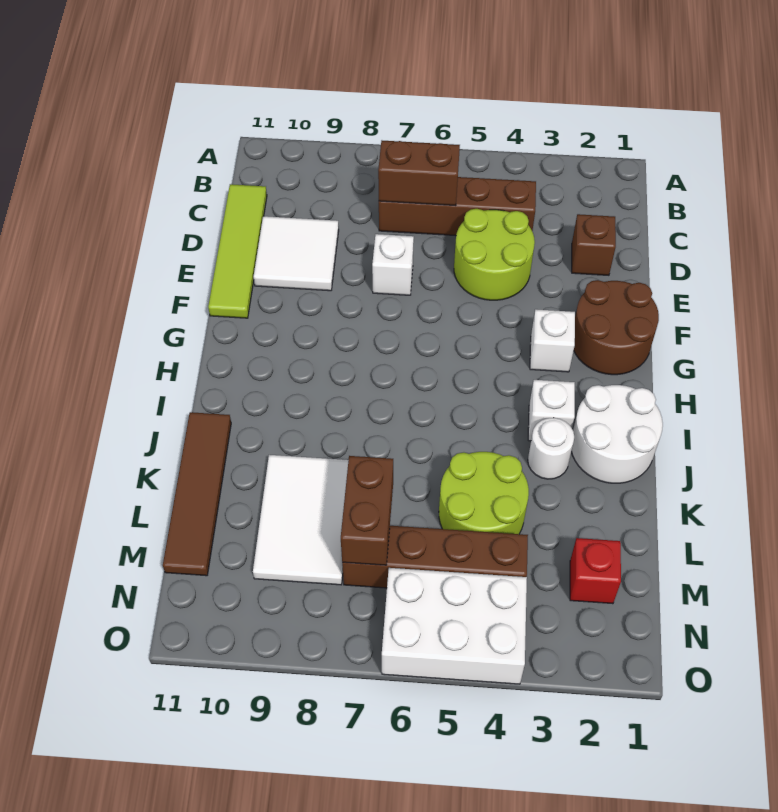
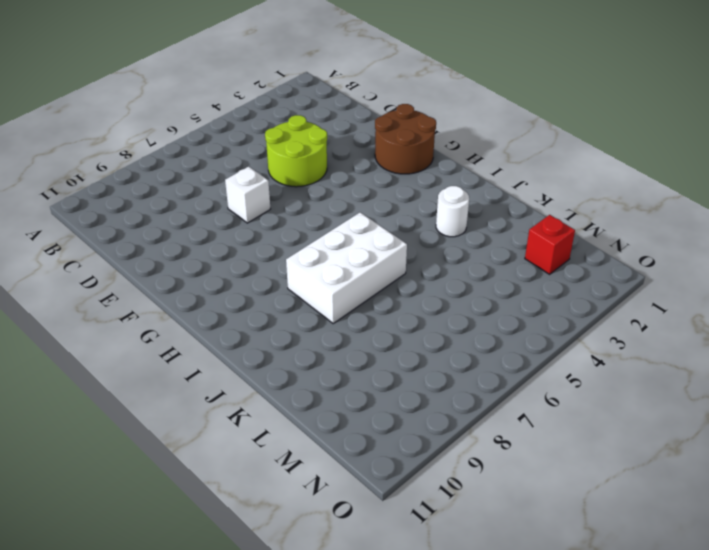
white brick I6:J8 level 1 -> white brick N4:O6 level 1
none -> brown brick C4:C7 level 1
none -> lime tile C11:F11 level 1
none -> brown brick D2 level 1

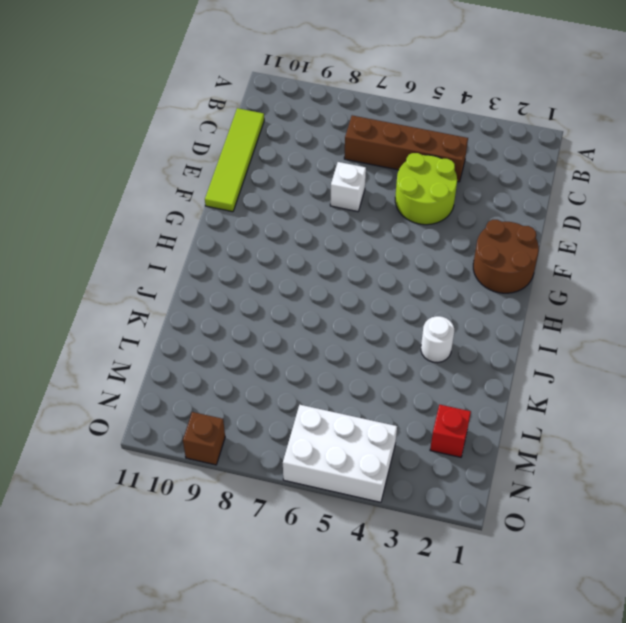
brown brick O9 level 1 -> brown brick D2 level 1
none -> white tile D9:E10 level 1
none -> white brick G3 level 1
none -> white round brick I1:J2 level 1

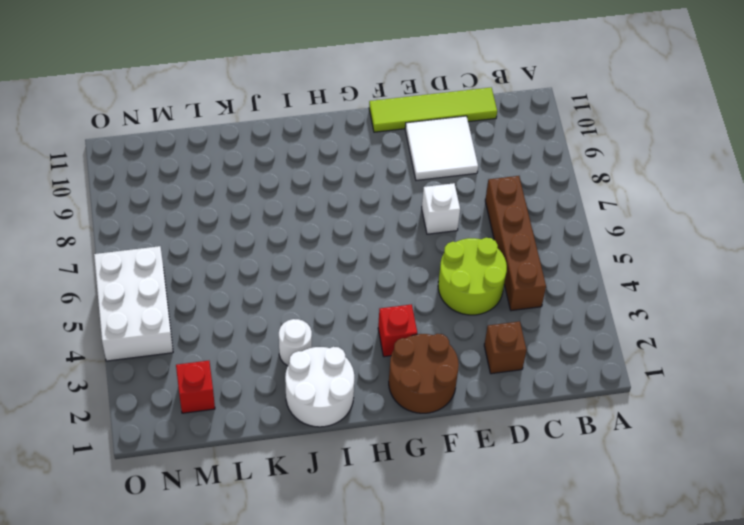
red brick G3 level 1 -> white brick G3 level 1
none -> white brick I3 level 1
none -> brown tile J11:M11 level 1
none -> lime round brick K4:L5 level 1

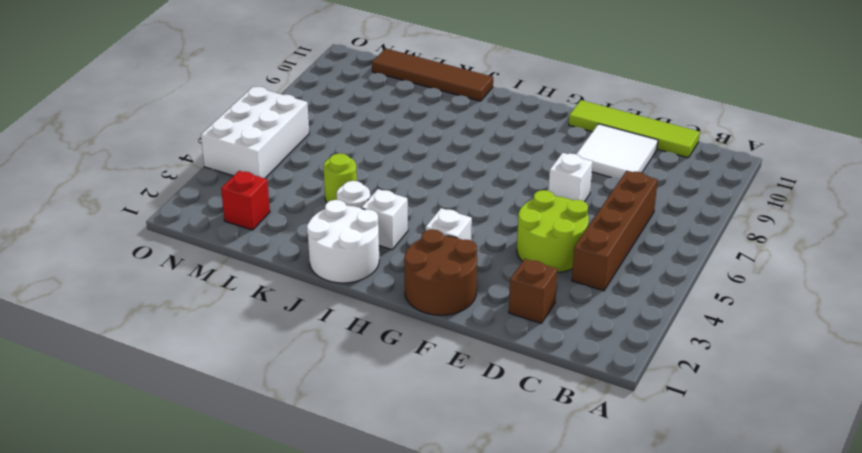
lime round brick K4 level 1 -> lime round brick K4:L5 level 1
none -> white tile K8:M9 level 1
none -> brown brick M4:M7 level 1
none -> brown brick C6:C7 level 2

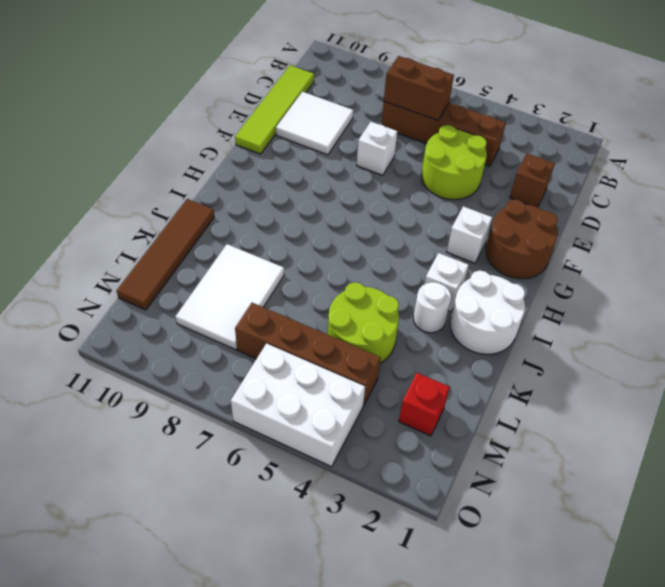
none -> brown brick L7:M7 level 2

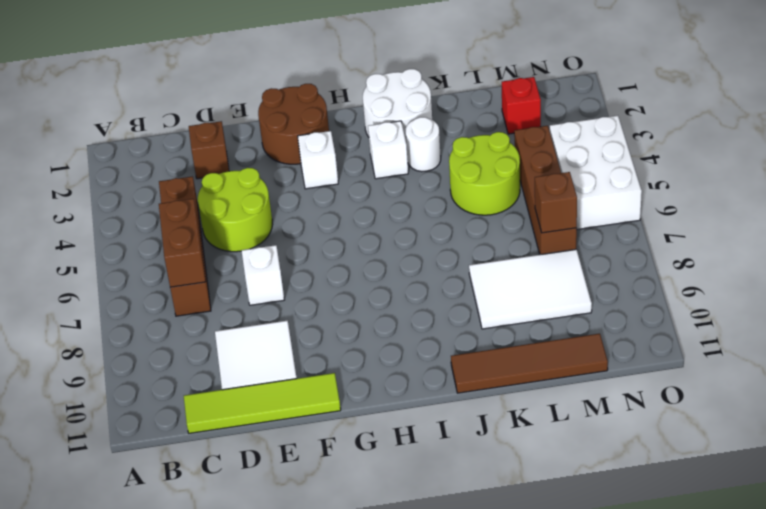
brown brick M7 level 2 -> brown brick L7:M7 level 2

